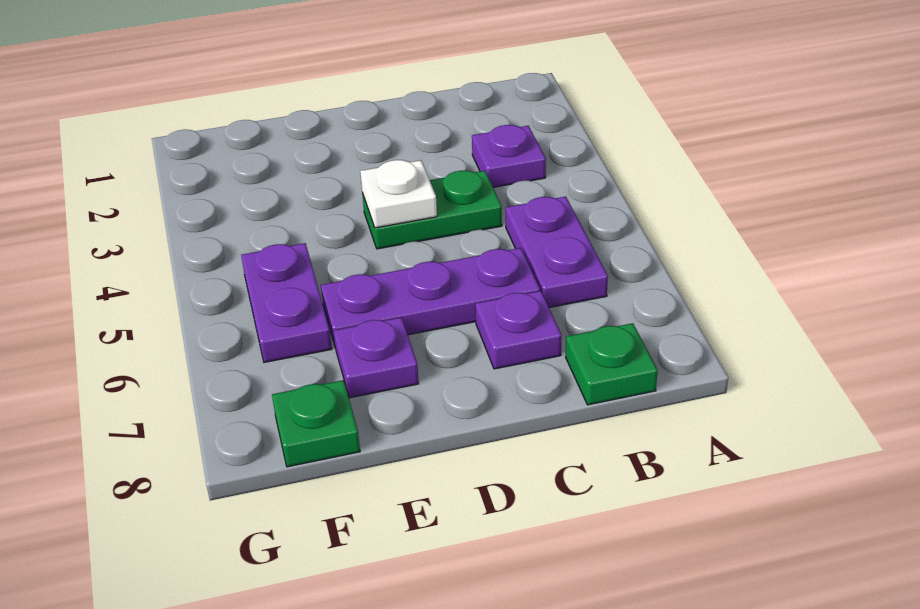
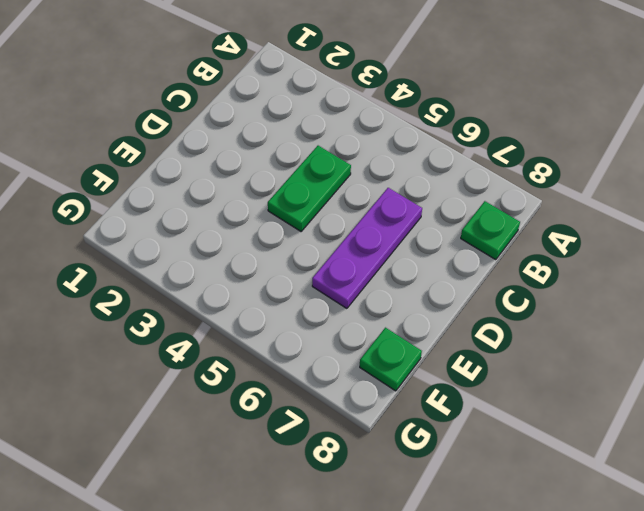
none -> purple plate B3 level 1
none -> purple plate B5:B6 level 1

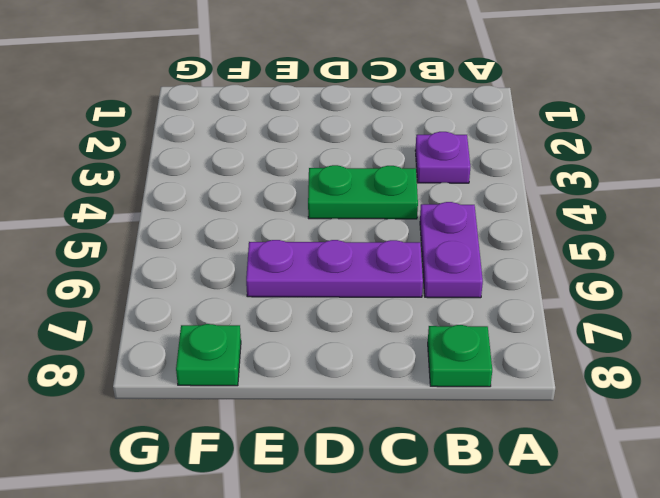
none -> purple plate C7 level 1
none -> purple plate E7 level 1

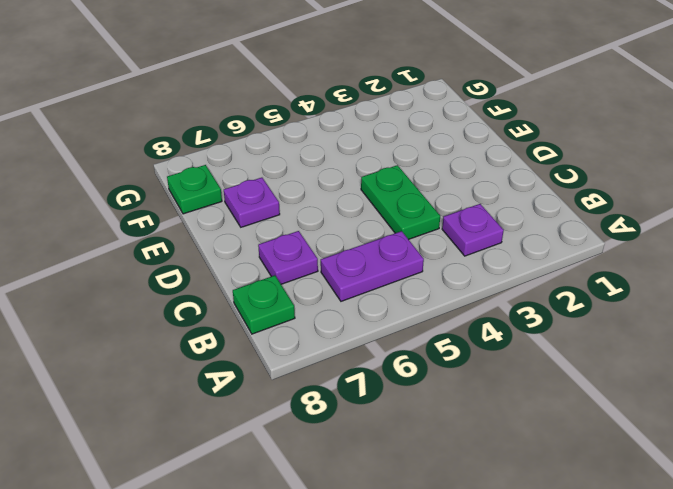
none -> purple plate C6:E6 level 1
none -> purple plate F5:F6 level 1

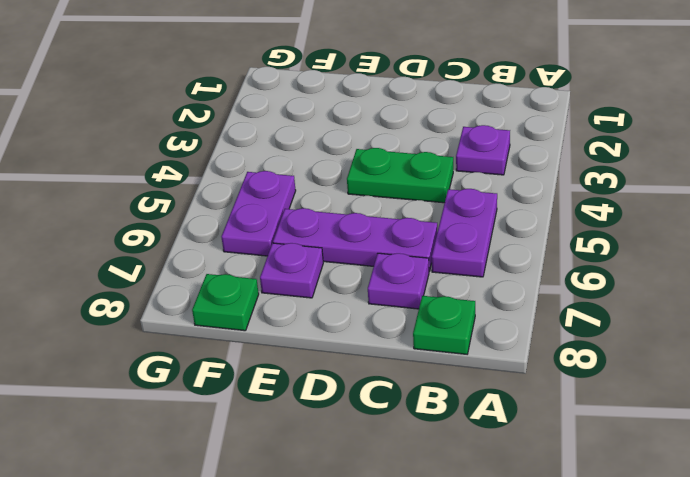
none -> white plate D4 level 2

